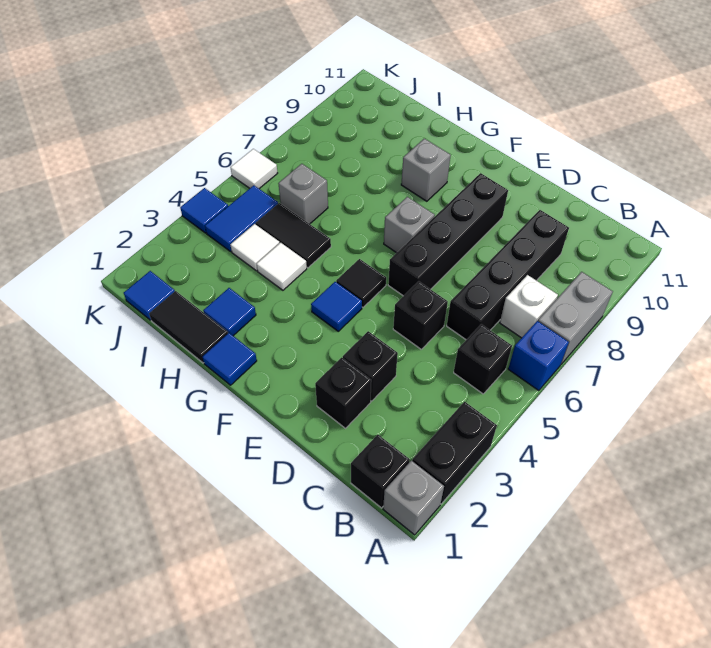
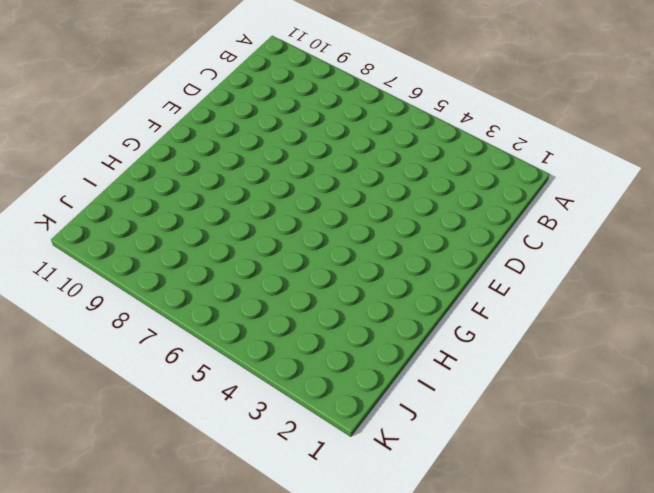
none -> grey brick A1 level 1
none -> black brick A2:A3 level 1
none -> blue brick A6 level 1

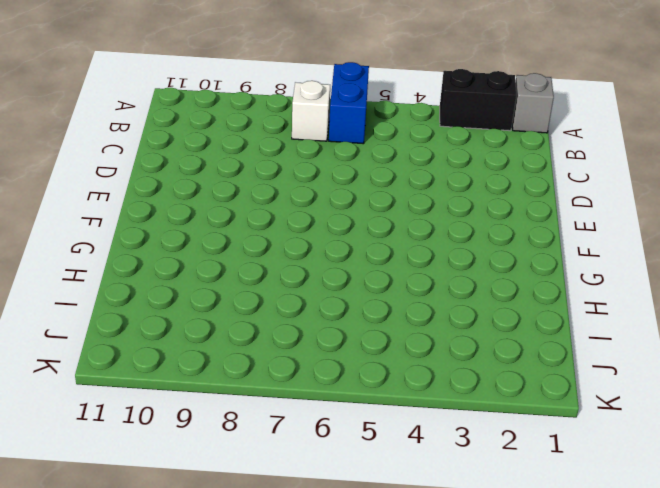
blue brick A6:B6 level 1 -> blue brick A6 level 1
none -> grey brick A7:A8 level 1
none -> black brick B1 level 1
none -> black brick B5 level 1

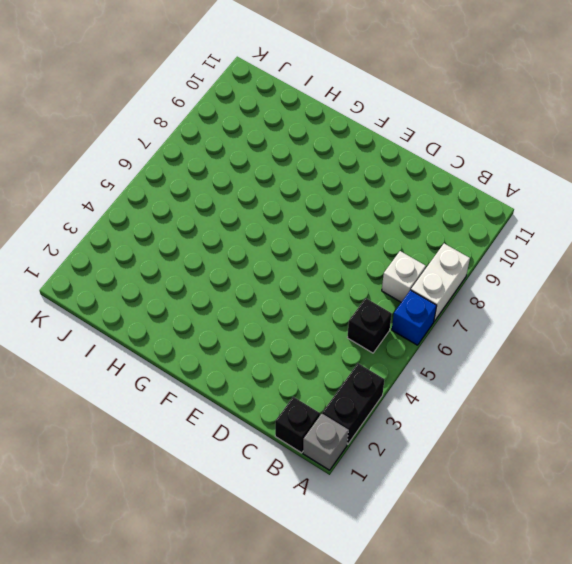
white brick A7:A8 level 1 -> grey brick A7:A8 level 1
none -> black brick C6:C9 level 1
none -> black brick D2 level 1
none -> black brick D3 level 1

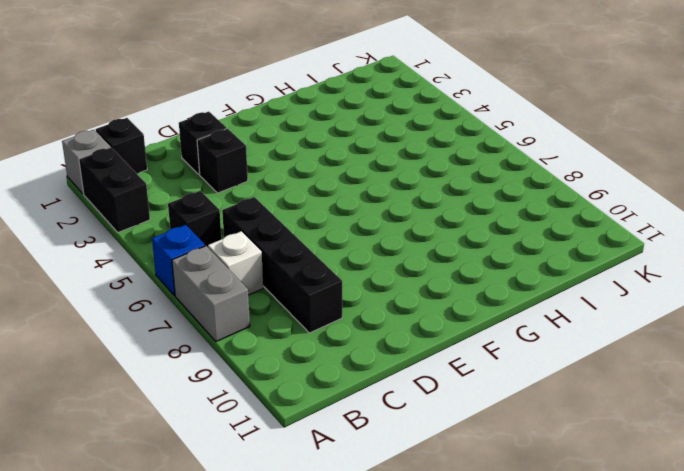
none -> black brick D5 level 1
none -> black brick E6:E9 level 1
none -> blue tile F4 level 1

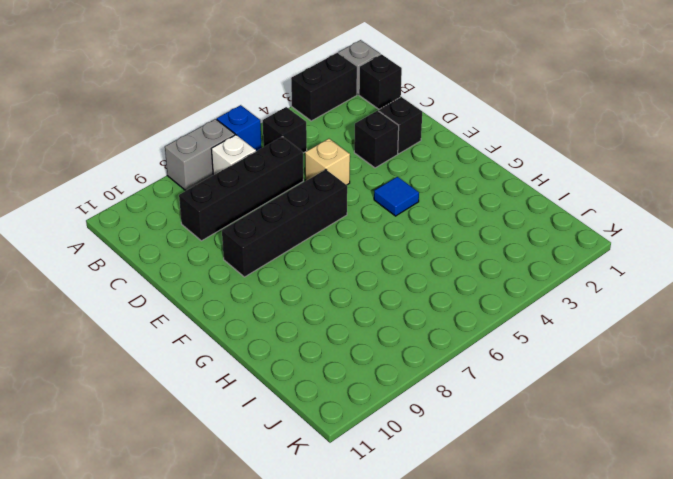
tan brick D5 level 1 -> black brick D5 level 1
none -> black tile F5 level 1
none -> grey brick F7 level 1
none -> blue tile G1 level 1

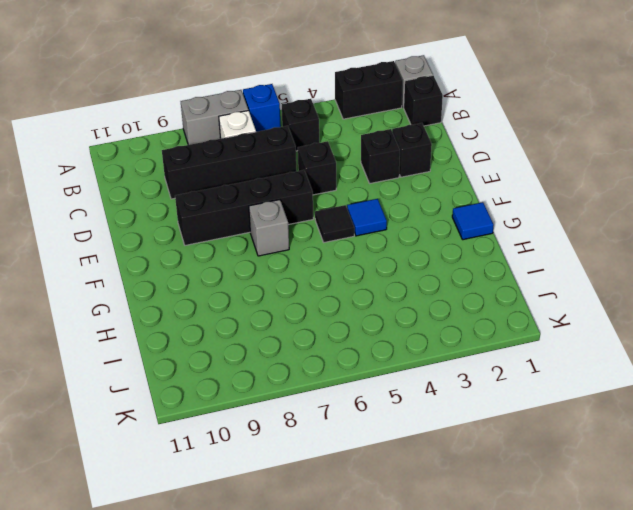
none -> grey brick G9 level 1
none -> black tile H1:I1 level 1
none -> blue tile H2 level 1

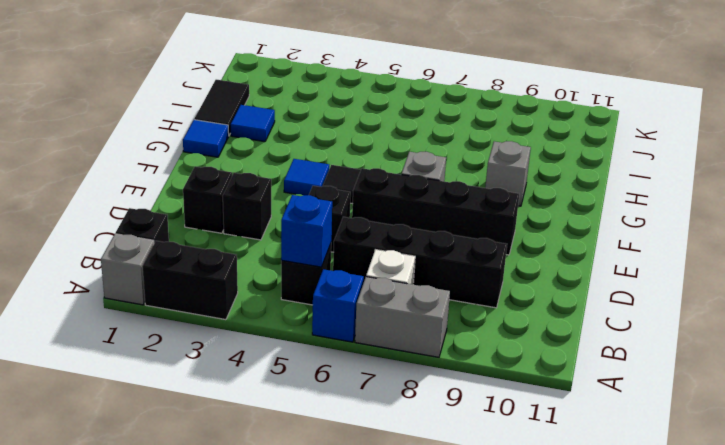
blue brick B5 level 2 -> none
none -> white tile H4 level 1
none -> black tile H5:I5 level 1
none -> white tile I4 level 1

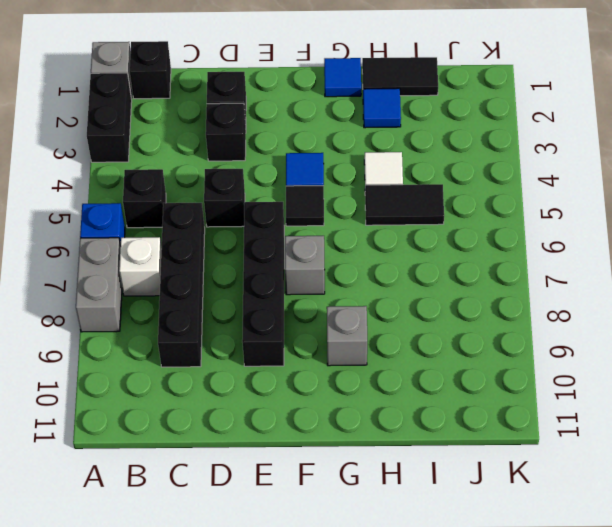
none -> white tile I4 level 1
none -> grey brick I6 level 1
none -> blue tile J1 level 1

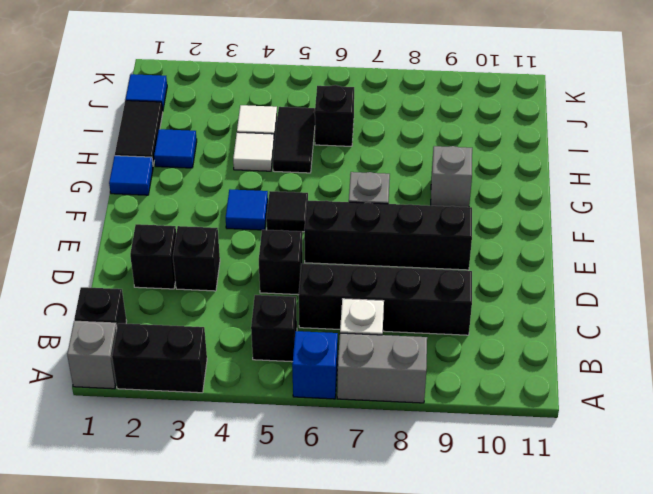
black brick I6 level 1 -> grey brick I6 level 1
none -> blue tile J4:J5 level 1
none -> blue tile K4 level 1
none -> white tile K6 level 1

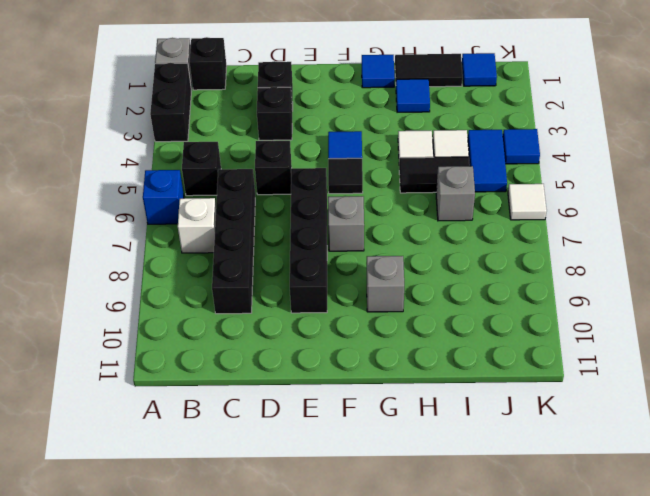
none -> grey brick A7:A8 level 1

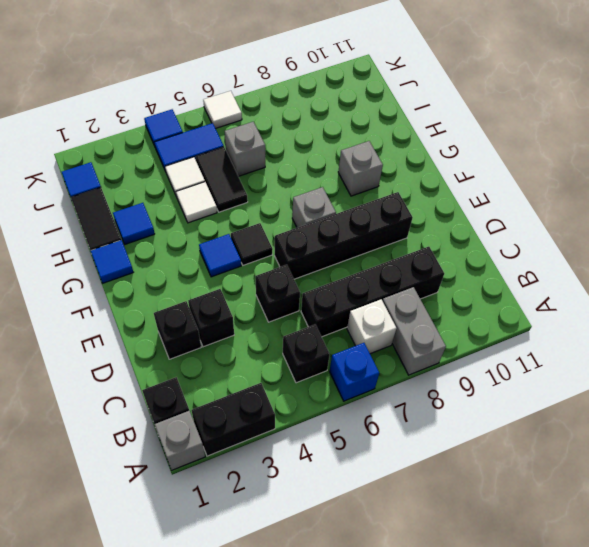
grey brick A8:B8 level 1 -> grey brick A7:A8 level 1

